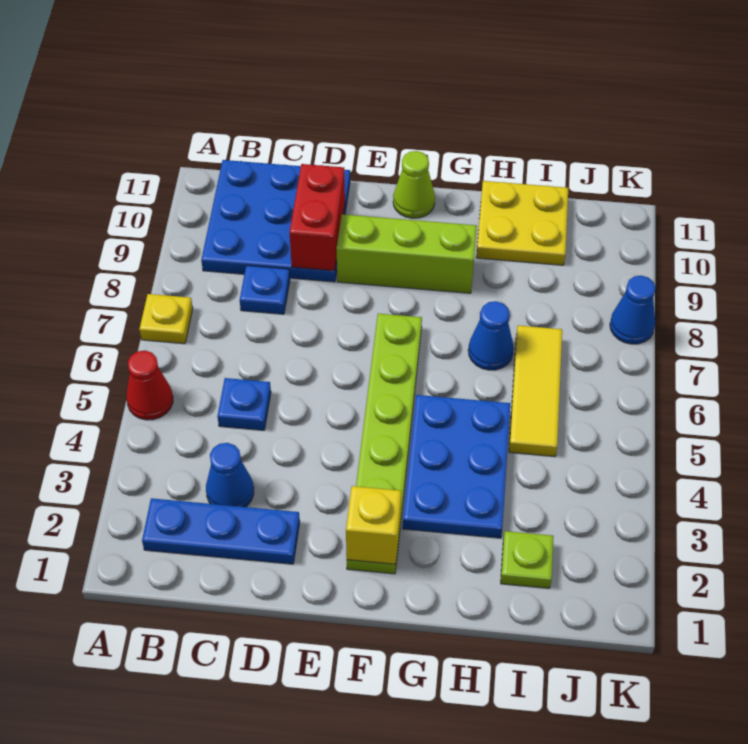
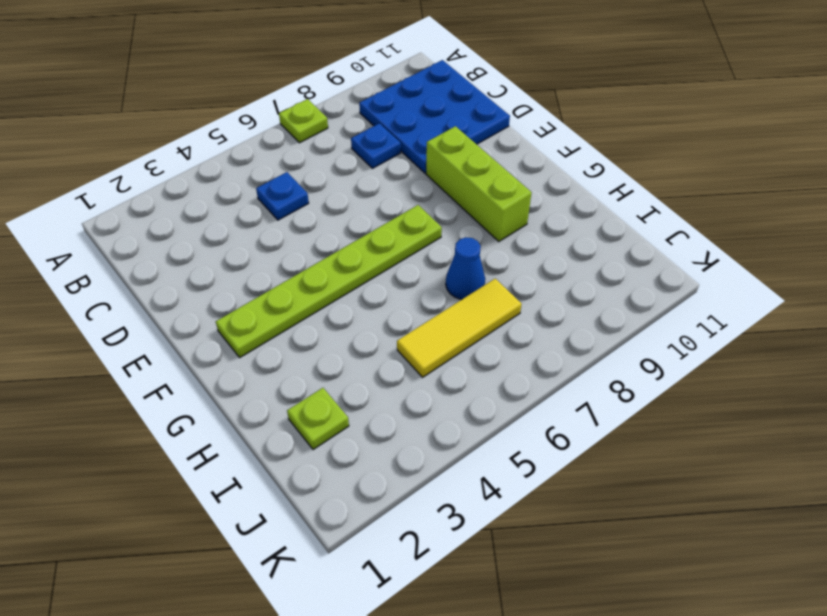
lime plate A7 level 1 -> yellow plate A7 level 1
none -> red cone A5 level 1
none -> blue plate B2:D2 level 1
none -> blue cone C3 level 1

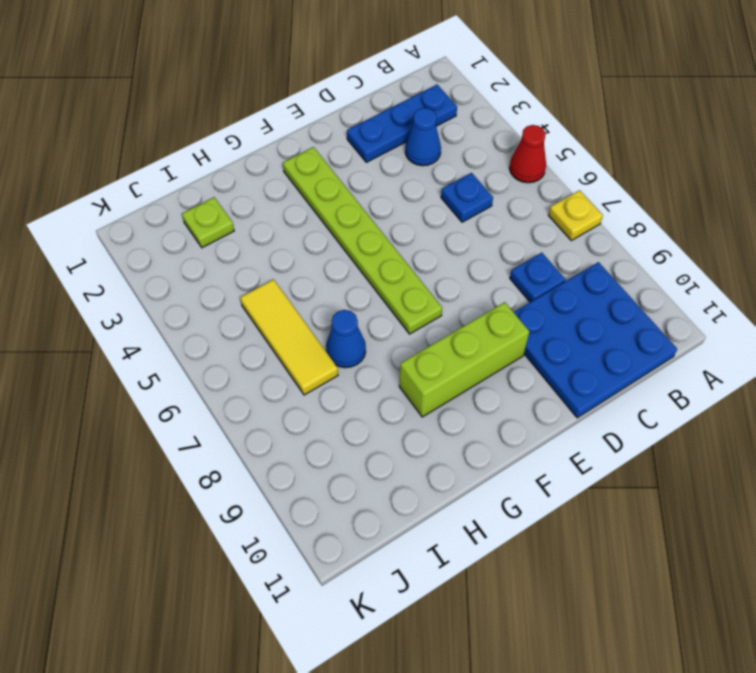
none -> lime cone F11 level 1
none -> blue plate G3:H5 level 1
none -> yellow plate H10:I11 level 1

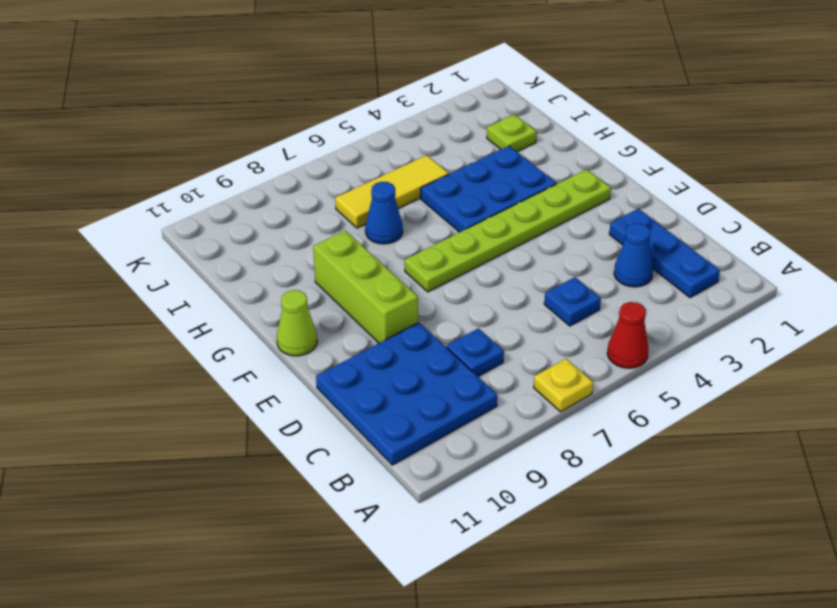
none -> yellow plate H10:I11 level 1
none -> blue cone K8 level 1
none -> red brick D9:D10 level 2

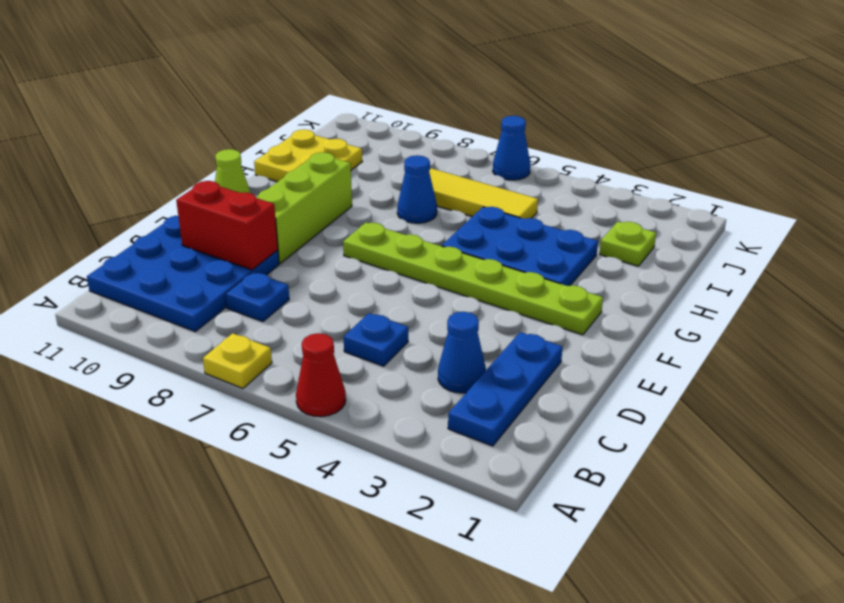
blue cone K6 level 1 -> blue cone K8 level 1
none -> yellow brick F2 level 2

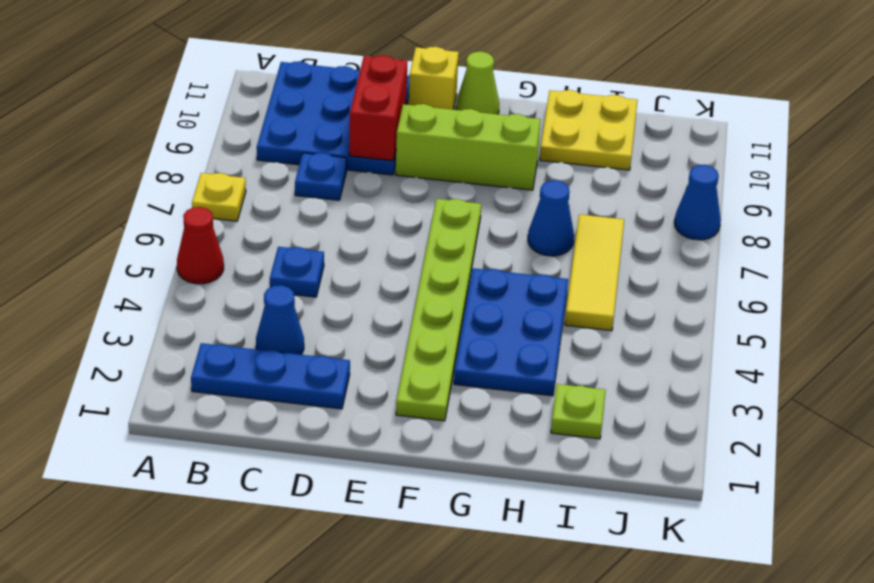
yellow brick E11 level 1 -> yellow brick F2 level 2

